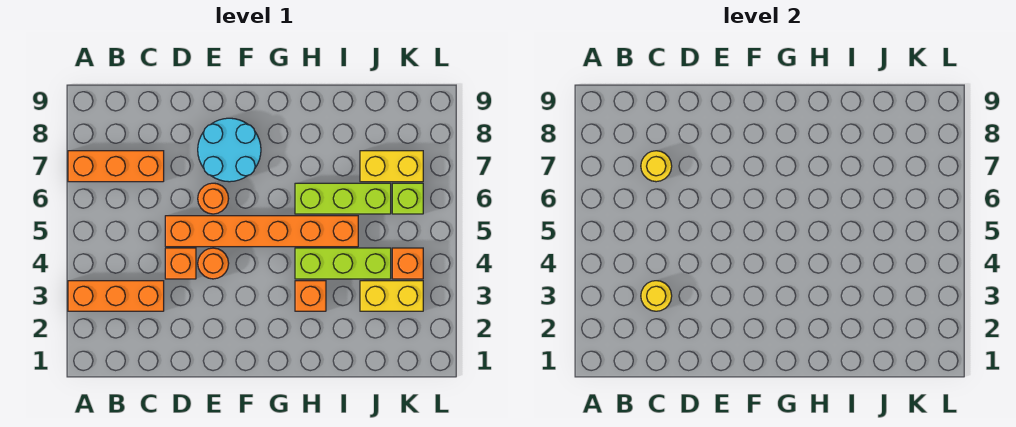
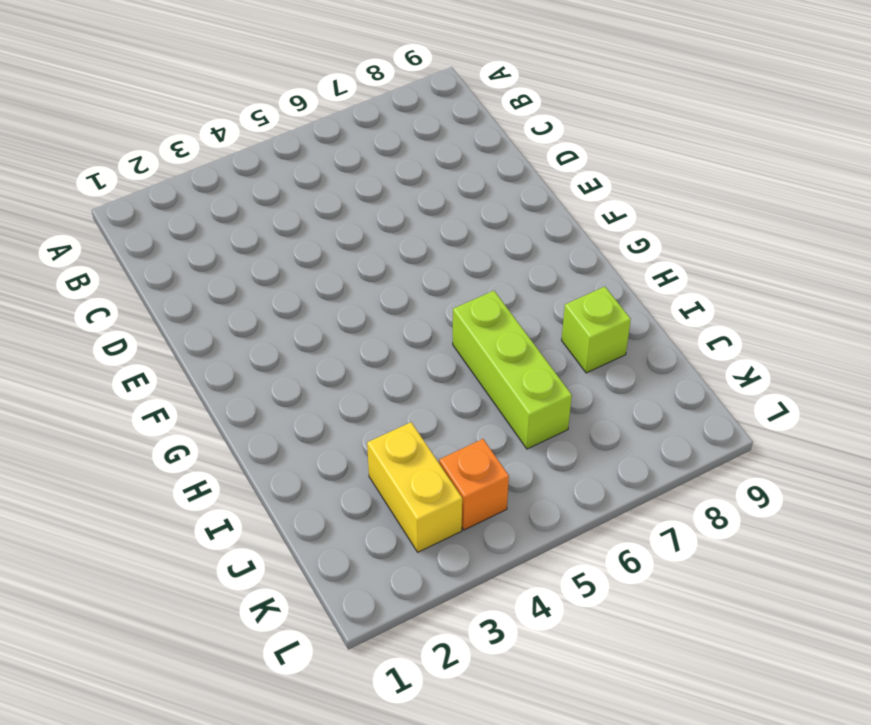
lime brick I8 level 1 -> lime brick K6 level 1
none -> orange brick A3:C3 level 1
none -> orange brick A7:C7 level 1
none -> orange brick D4 level 1

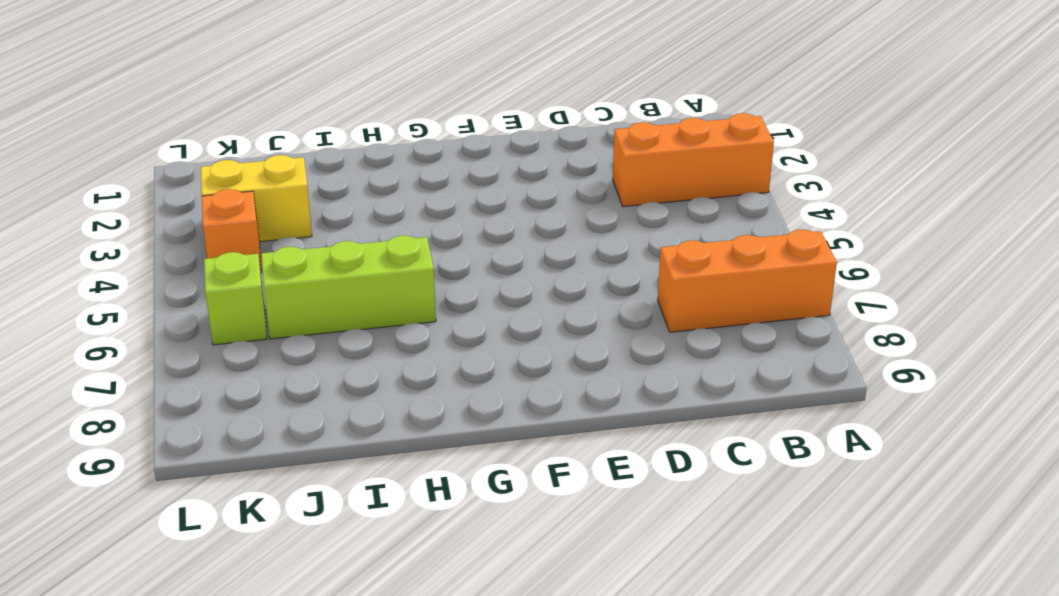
none -> orange brick D4 level 1
none -> orange brick D5:I5 level 1
none -> orange round brick E4 level 1

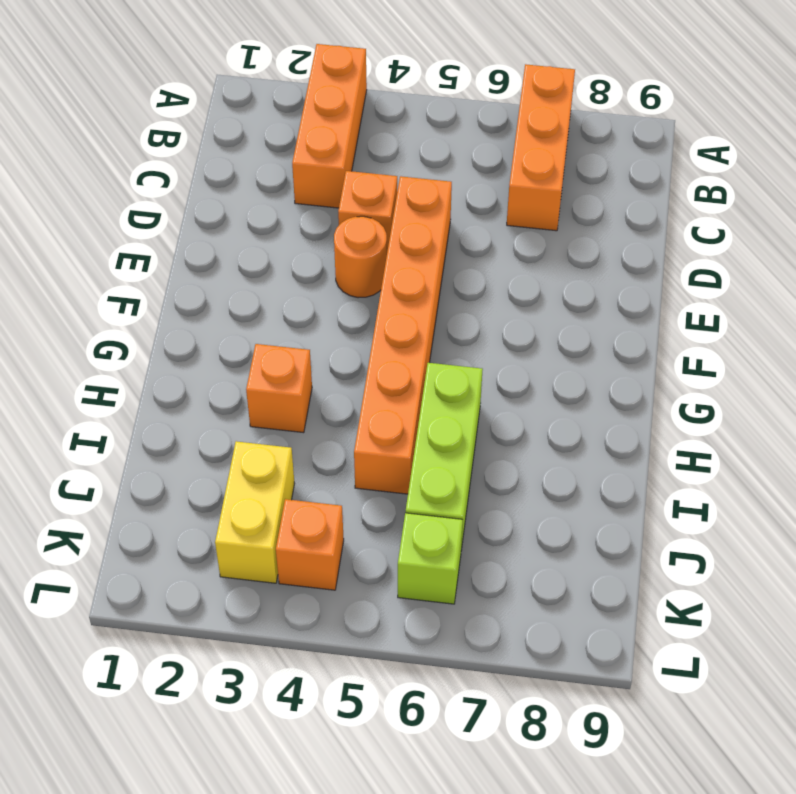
none -> orange round brick E6 level 1
none -> cyan round brick E7:F8 level 1
none -> lime brick H4:J4 level 1

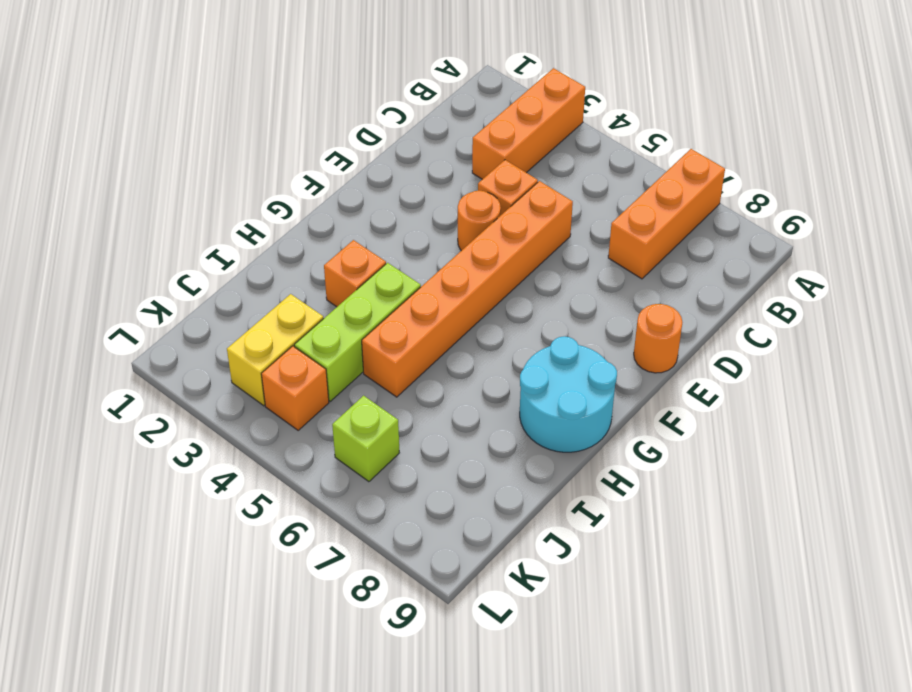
orange round brick E9 level 1 -> orange round brick E6 level 1
cyan round brick G8:H9 level 1 -> cyan round brick E7:F8 level 1
none -> lime brick H6:J6 level 1
none -> yellow brick J7:K7 level 1
none -> yellow round brick C3 level 2

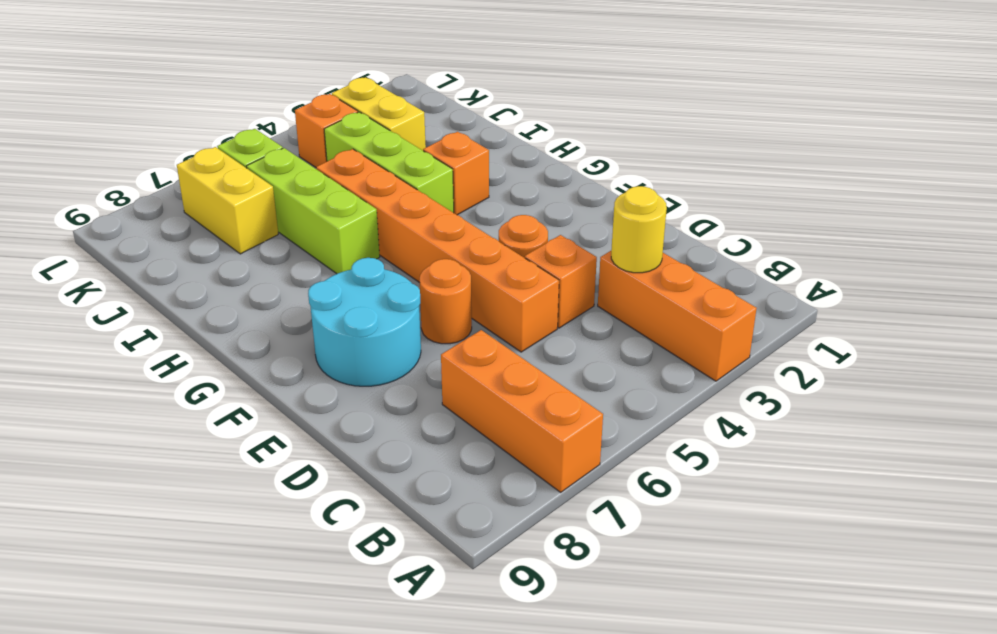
none -> yellow round brick C7 level 2

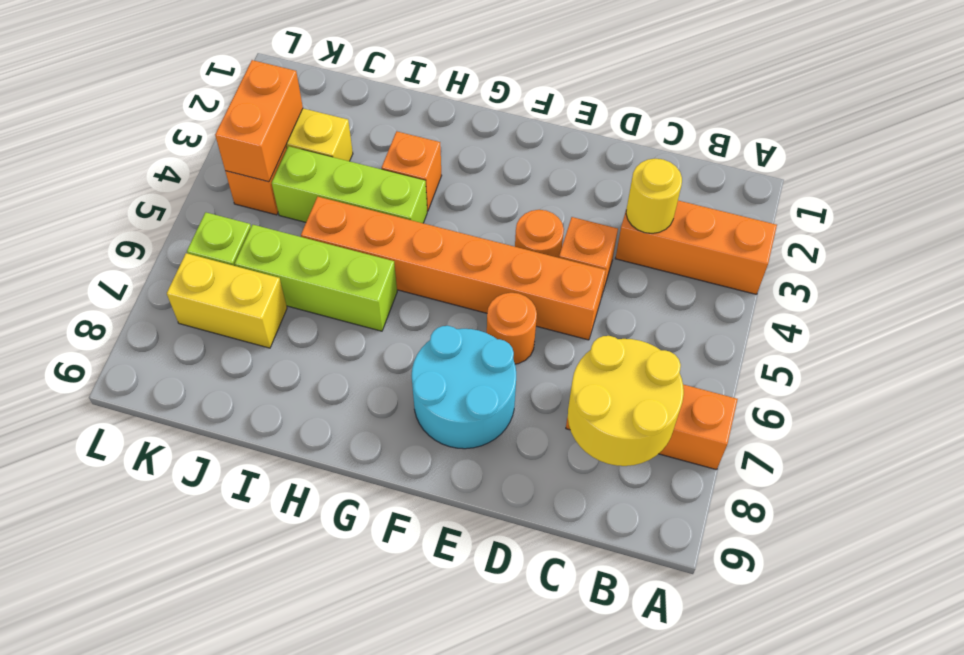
yellow round brick B7:C8 level 2 -> yellow round brick C7 level 2
orange brick K3:K4 level 2 -> none

